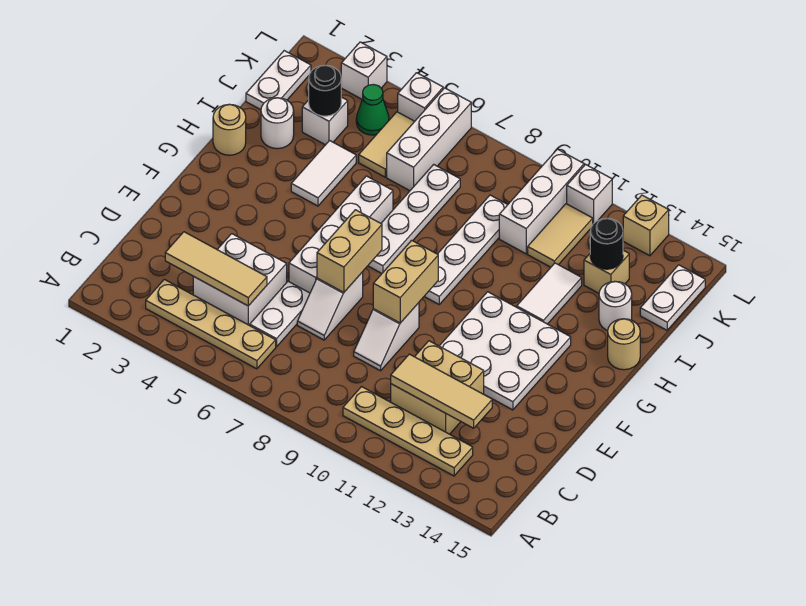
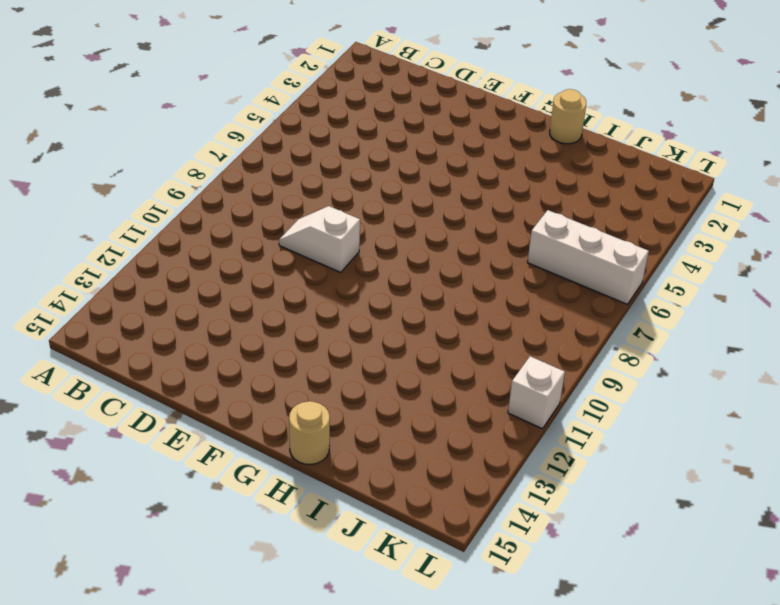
none -> tan plate B3:B6 level 1
none -> tan plate B10:B13 level 1
none -> white brick C4:D5 level 1
none -> white plate C6:D6 level 1

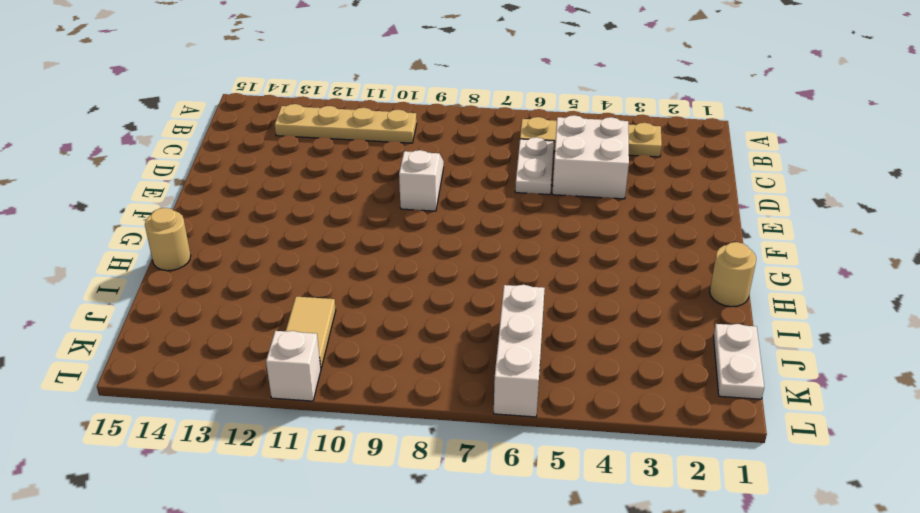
none -> tan brick C11:D12 level 1
none -> white slope D7:E7 level 1 top E
none -> white brick E6:H6 level 1
none -> white plate E11:G13 level 1

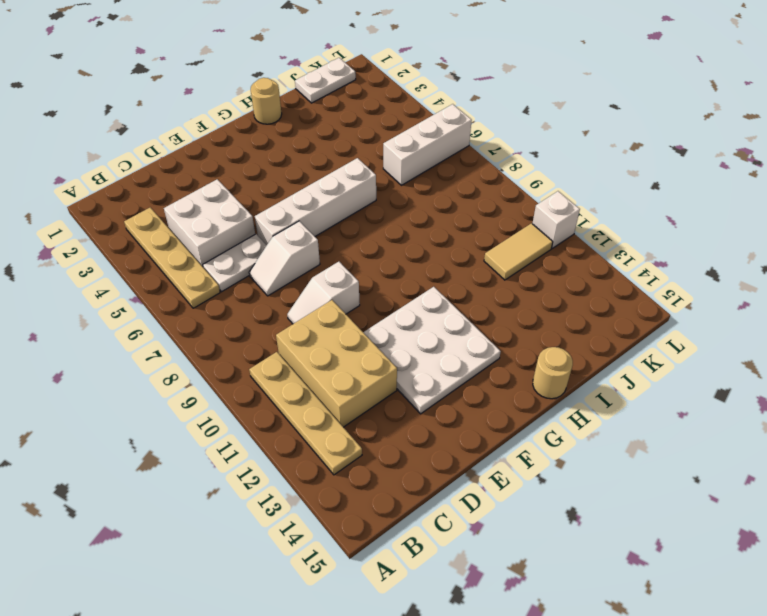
tan brick C10:D12 level 1 -> tan brick C11:D12 level 1
none -> white plate G7:J7 level 1
none -> white plate G9:J9 level 1
none -> white tile H4:I4 level 1
none -> white tile H12:I12 level 1

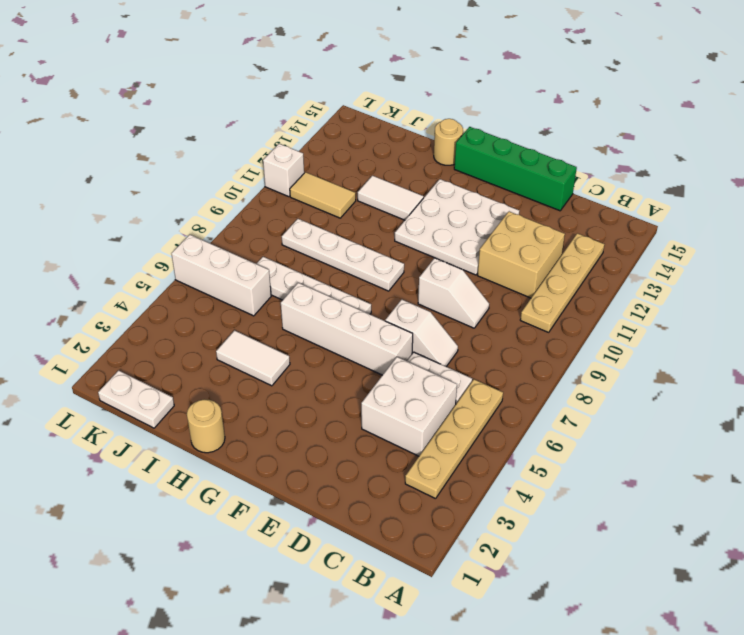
green brick D15:G15 level 1 -> none
none -> white round brick I2 level 1
none -> white round brick I14 level 1
none -> white brick J3 level 1
none -> tan tile J5:K5 level 1

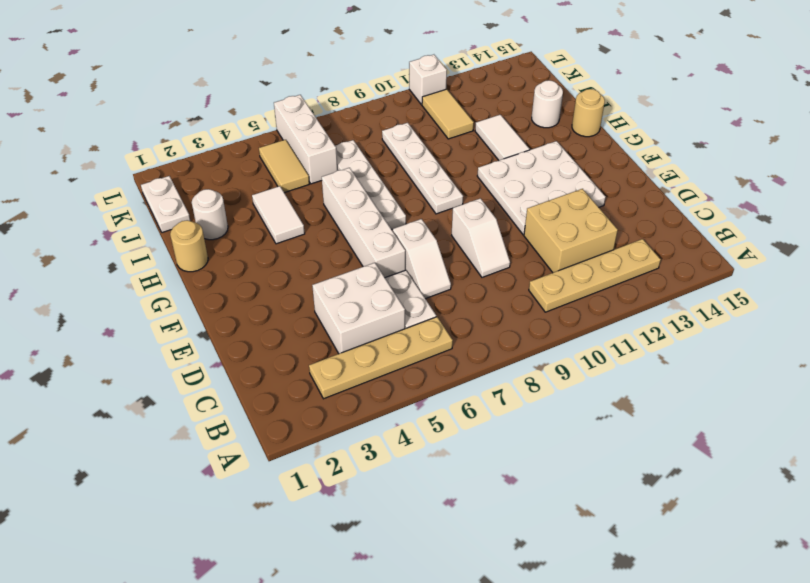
none -> white brick J3 level 1
none -> white brick J10:L10 level 1
none -> tan brick J13 level 1
none -> white plate J15:K15 level 1

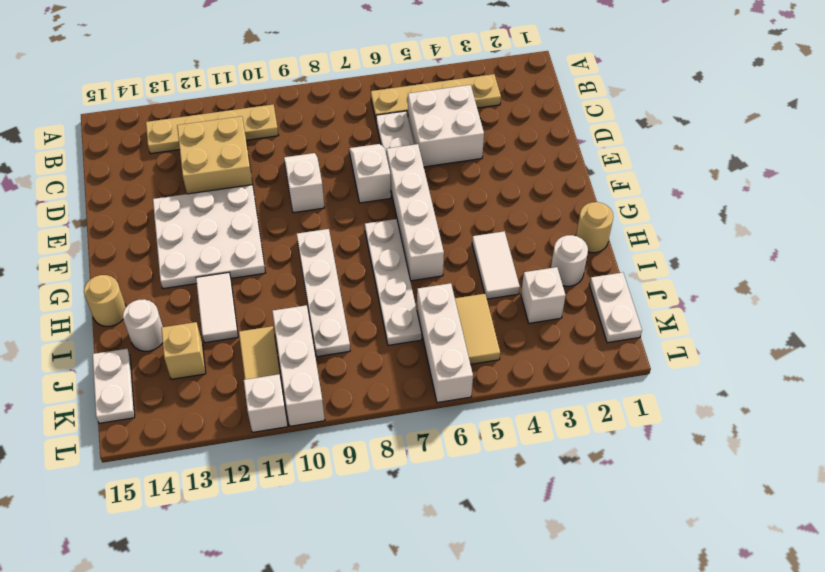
none -> green cone K4 level 1
none -> white brick L3 level 1
none -> white brick L5 level 1
none -> tan brick L13 level 1

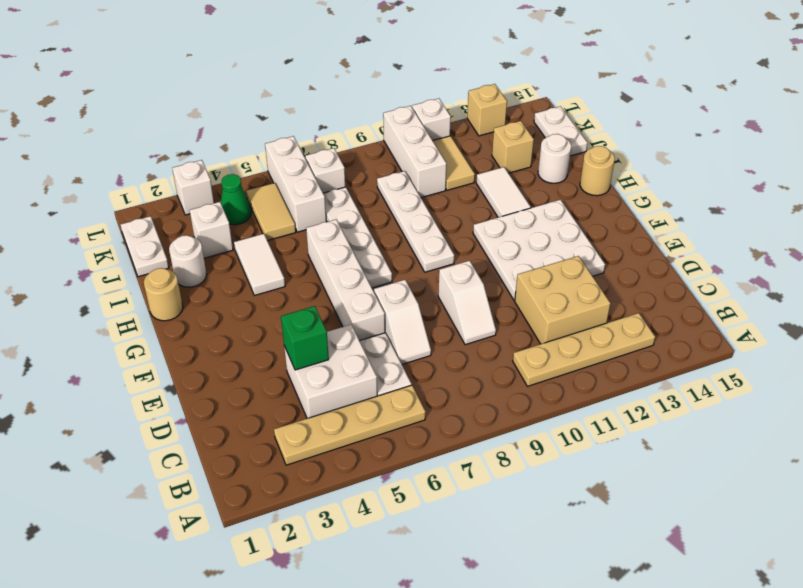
green brick D4 level 2 -> none
white brick K7 level 1 -> white brick L5 level 1
none -> tan tile C3:C5 level 2
none -> tan tile C11:C13 level 2
none -> tan brick E7:F7 level 2
none -> tan brick E9:F9 level 2

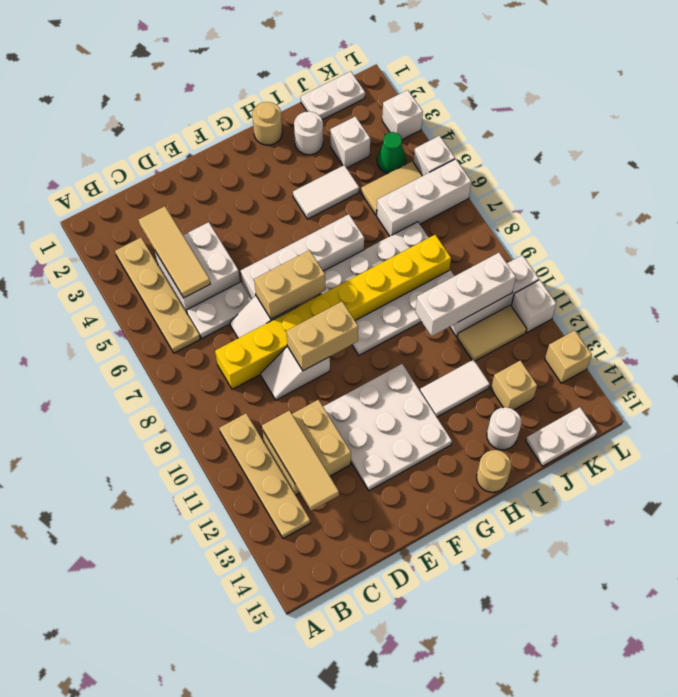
yellow brick C8:J8 level 1 -> none
white brick I10:K10 level 2 -> none
none -> black round brick J3 level 2
none -> black round brick J13 level 2

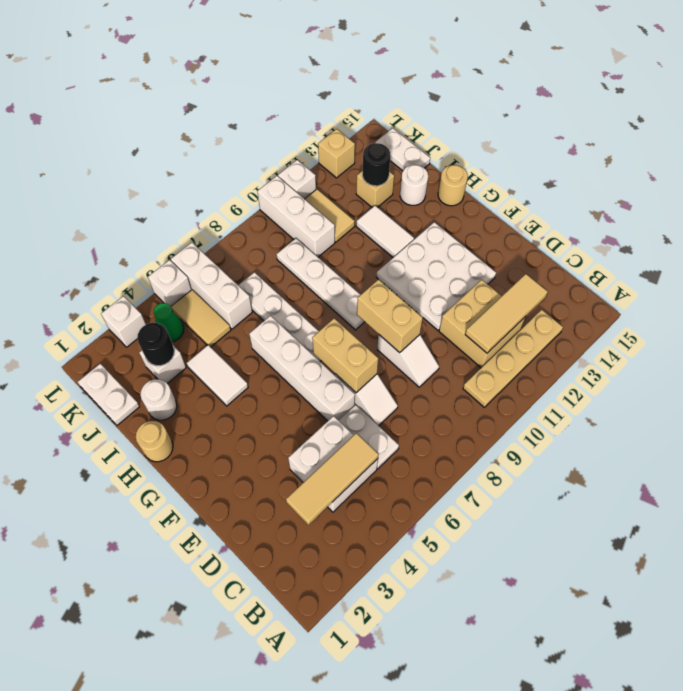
none -> tan plate B3:B6 level 1

